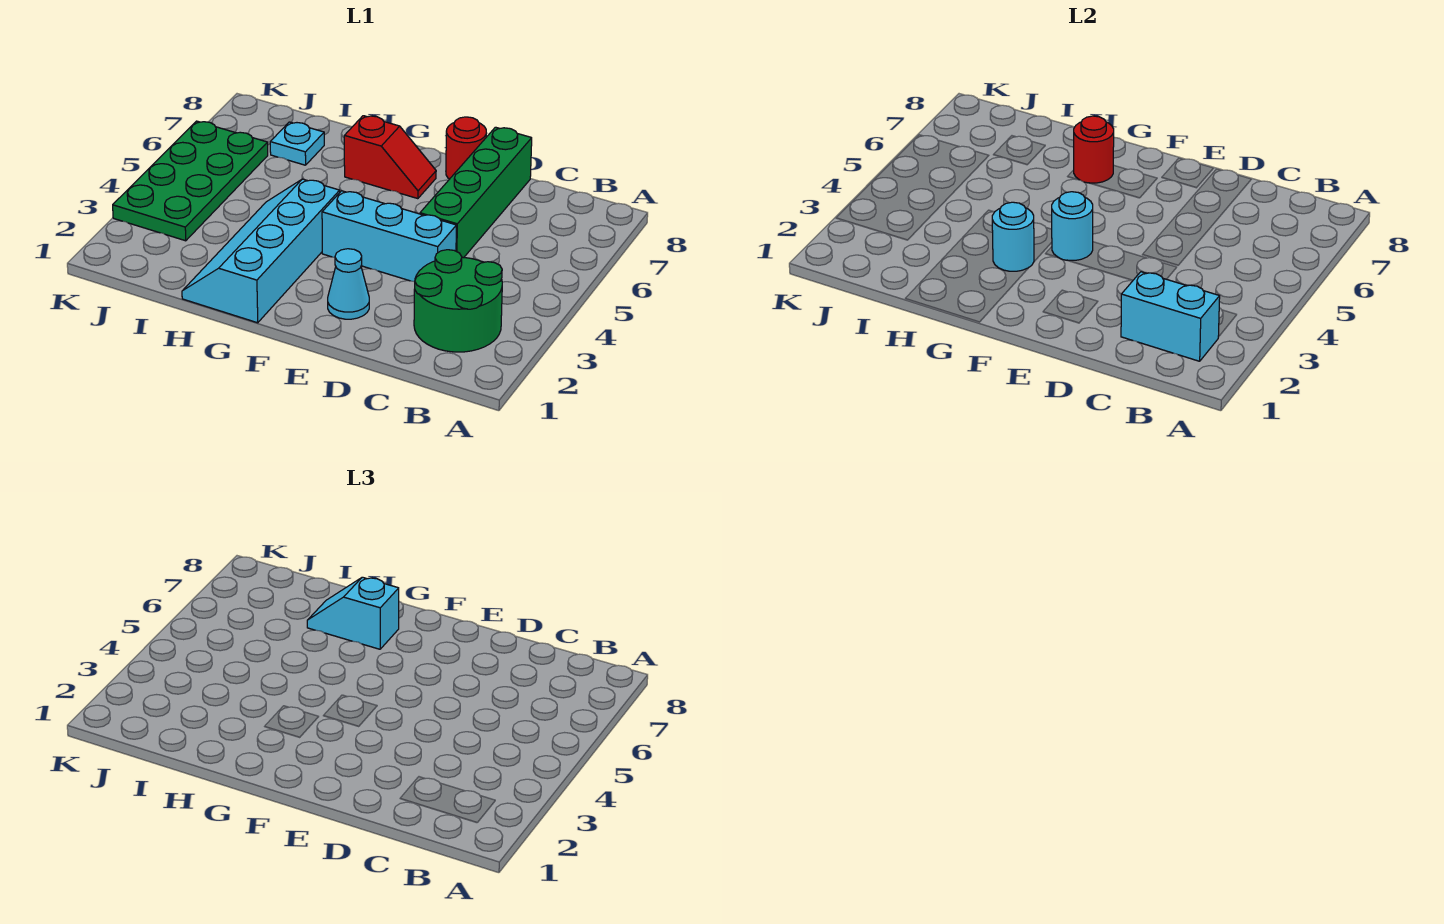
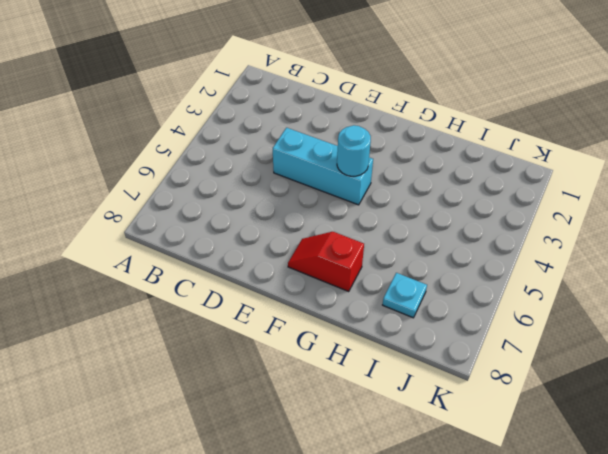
none -> green round brick B2:C3 level 1
none -> green brick D5:D8 level 1
none -> cyan cone E2 level 1

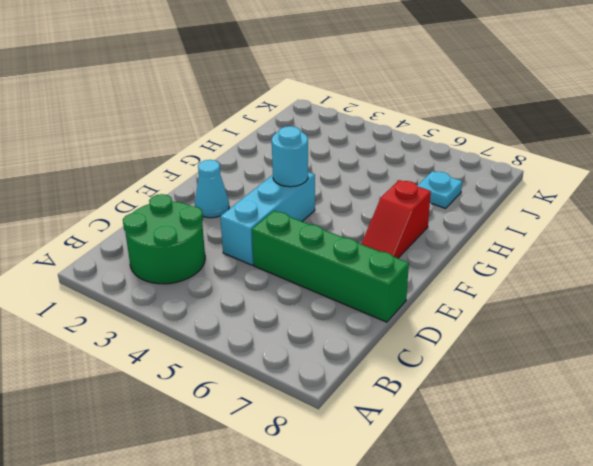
none -> red round brick E8 level 1
none -> cyan slope G1:H4 level 1 top G
none -> green plate J3:K6 level 1

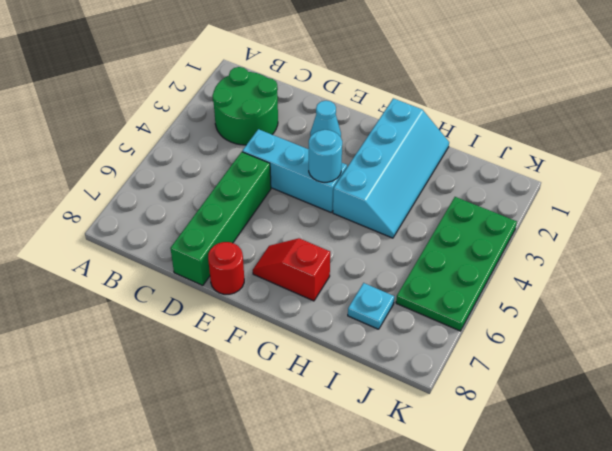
none -> cyan brick B2:C2 level 2
none -> cyan round brick G3 level 2
none -> red round brick G7 level 2

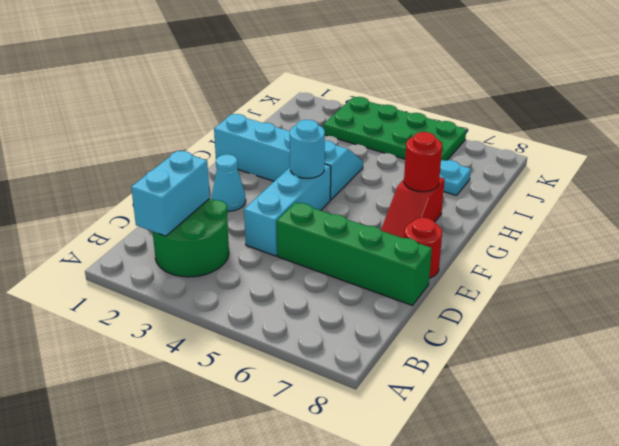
none -> cyan round brick G3 level 2
none -> cyan slope G7:H7 level 3 top G

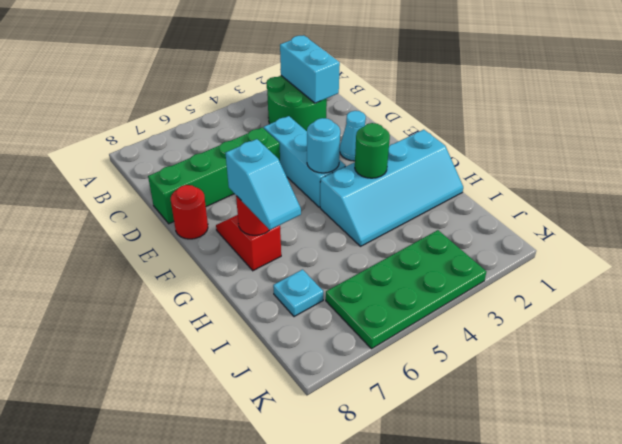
green round brick G3 level 2 -> cyan round brick G3 level 2

